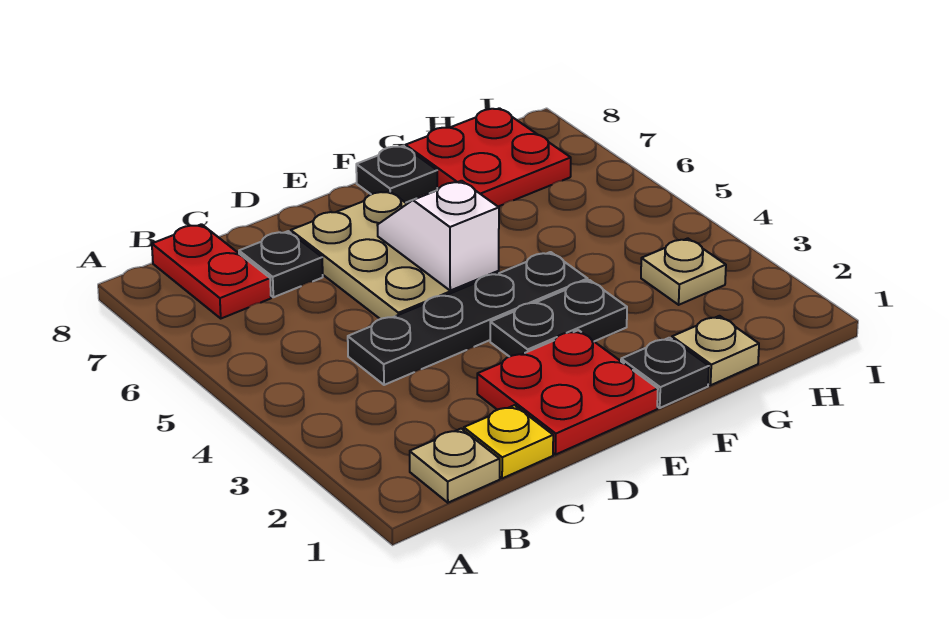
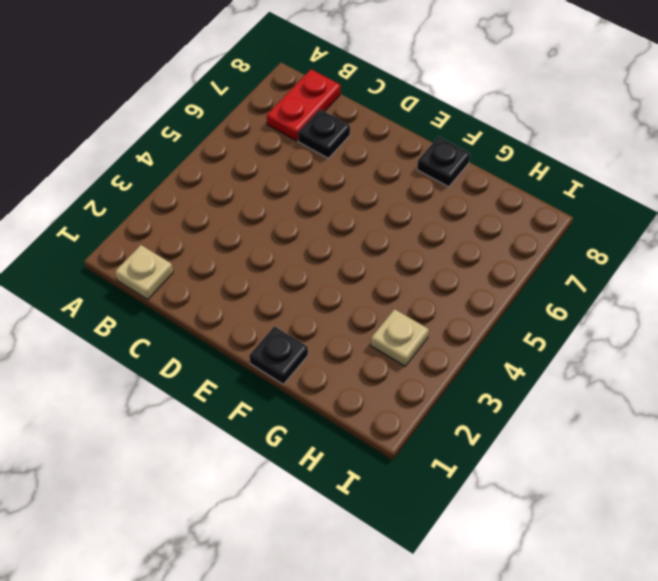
none -> yellow plate C1 level 1
none -> black plate C4:F4 level 1
none -> red plate D1:E2 level 1

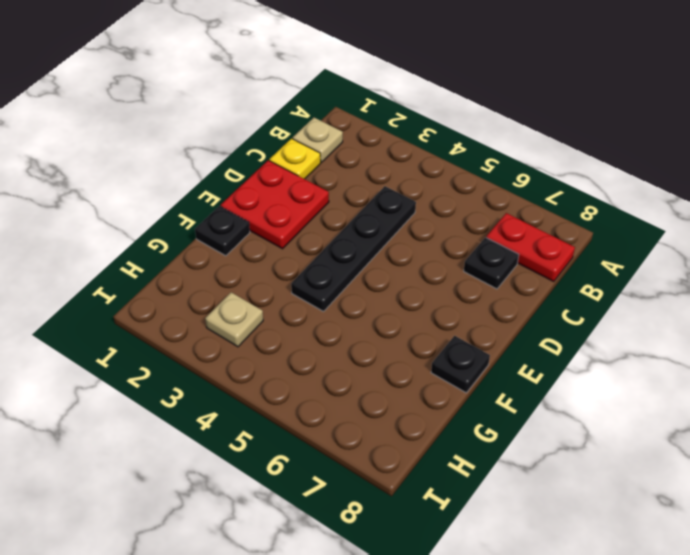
none -> tan plate D5:E7 level 1
none -> black plate E3:F3 level 1
none -> tan plate G1 level 1

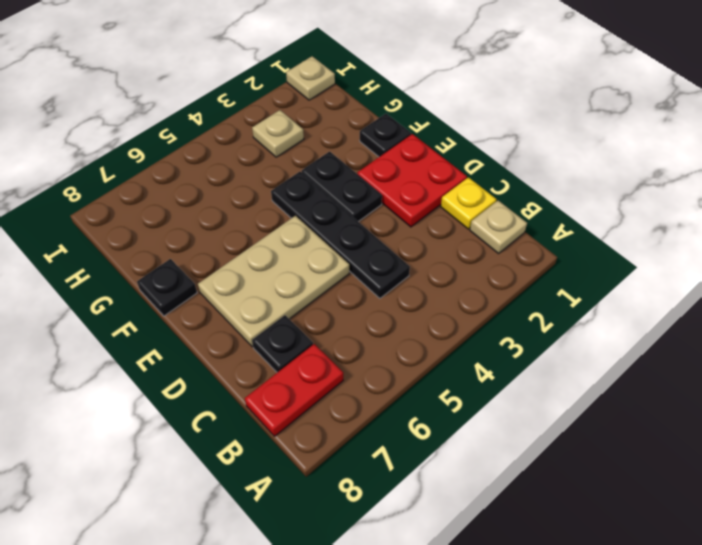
tan plate I1 level 1 -> tan plate G1 level 1
none -> red plate G7:H8 level 1
none -> white slope E5:E6 level 2 top 5

